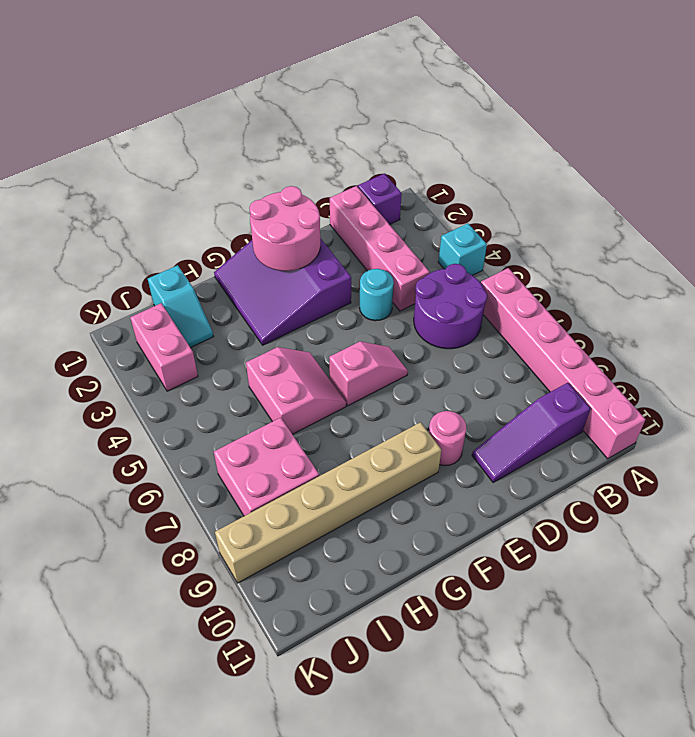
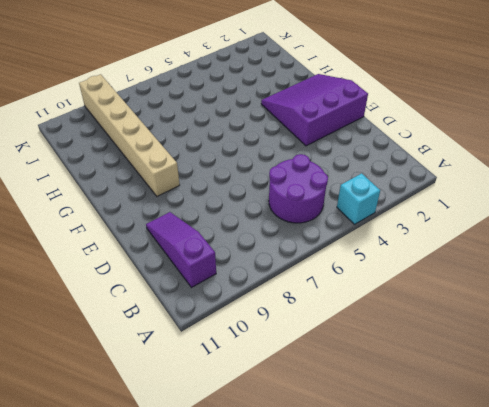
none -> pink brick A6:A11 level 1
none -> purple brick B1 level 1
none -> pink brick C1:C4 level 1

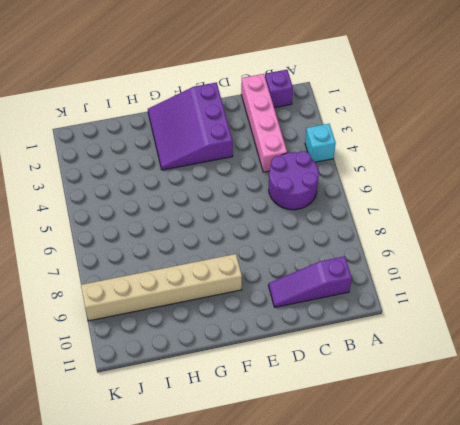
none -> pink brick A6:A11 level 1
none -> cyan round brick D4 level 1
none -> pink slope E6:F6 level 1 top F

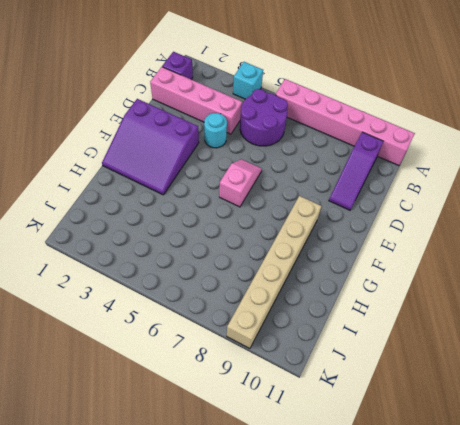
none -> pink round brick E9 level 1
none -> pink slope G5:H6 level 1 top H
none -> cyan slope I1:I2 level 1 top 1

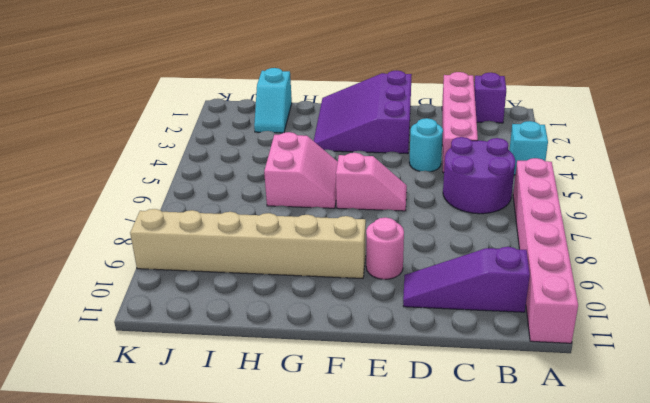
none -> pink brick I7:J8 level 1
none -> pink brick J2:J3 level 1
none -> pink round brick E1:F2 level 2

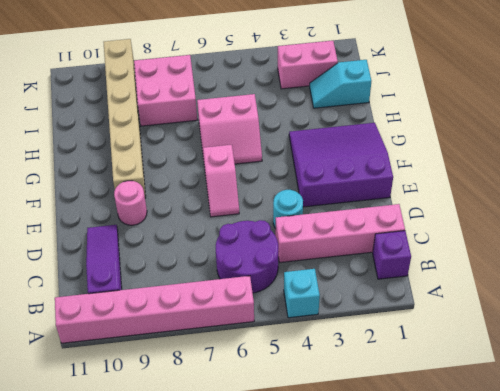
none -> pink round brick E1:F2 level 2

